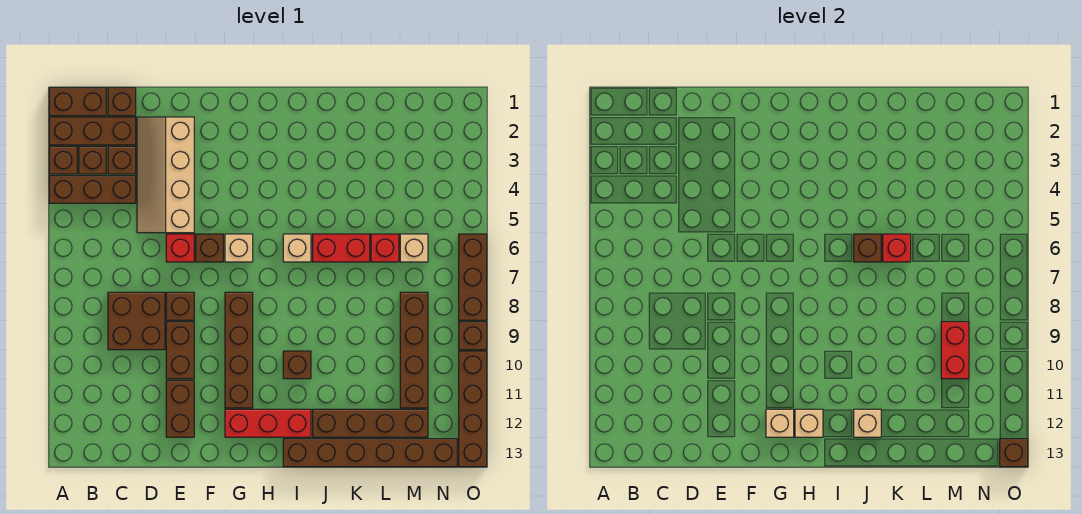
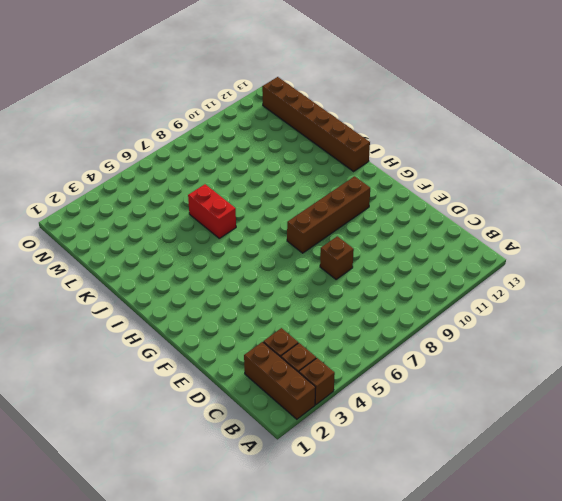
none -> brown brick A1:B1 level 1
none -> brown brick A4:C4 level 1
none -> brown brick C1 level 1
none -> brown brick C8:D9 level 1

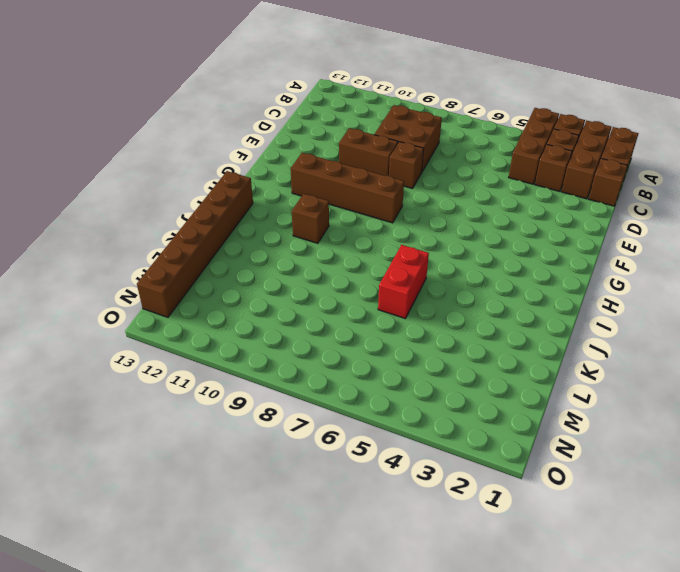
none -> tan slope D2:E5 level 1 top E
none -> red brick E6 level 1
none -> brown brick E11:E12 level 1
none -> brown brick F6 level 1

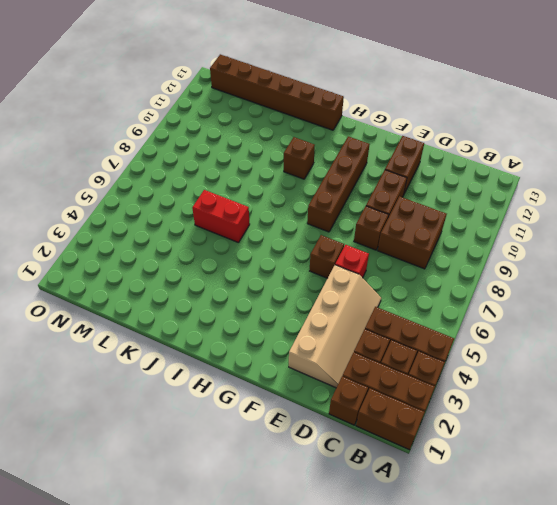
none -> tan brick G6 level 1
none -> red brick G12:I12 level 1
none -> tan brick I6 level 1
none -> brown brick J12:M12 level 1

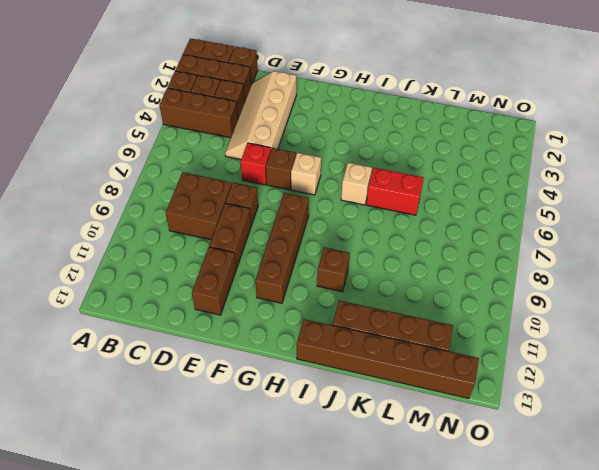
none -> red brick G12:I12 level 1
none -> red brick L6 level 1
none -> tan brick M6 level 1
none -> brown brick M8:M11 level 1

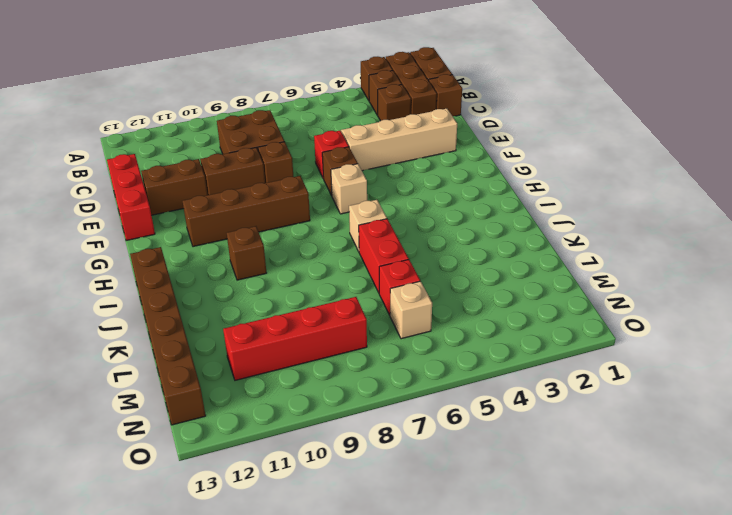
red brick D13:F13 level 1 -> red brick G12:I12 level 1
red brick M8:M11 level 1 -> brown brick M8:M11 level 1
none -> brown brick A4:C4 level 1
none -> brown brick J12:M12 level 1
none -> brown brick O6:O8 level 1
none -> brown brick O9 level 1

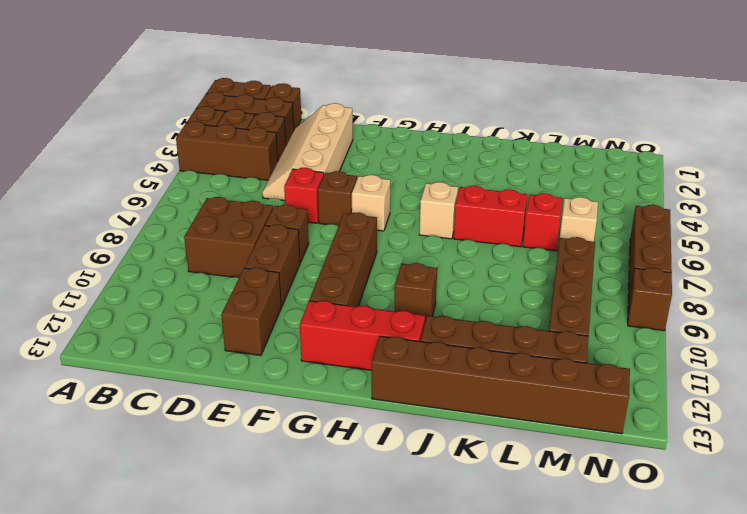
none -> brown brick O10:O13 level 1
none -> tan brick G12 level 2
none -> tan brick H12 level 2
none -> brown brick J6 level 2

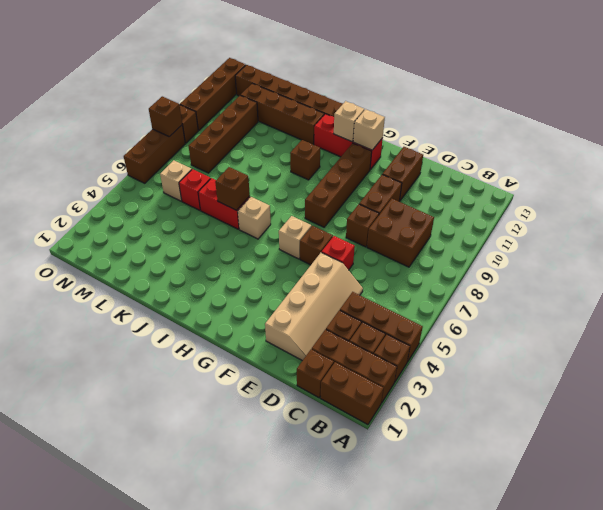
brown brick O8 level 2 -> brown brick O13 level 2
none -> tan brick J12 level 2
none -> red brick K6 level 2
none -> red brick M9:M10 level 2

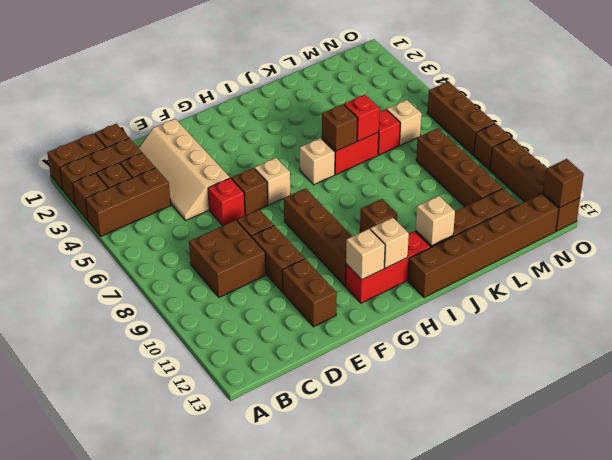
none -> red brick M9:M10 level 2

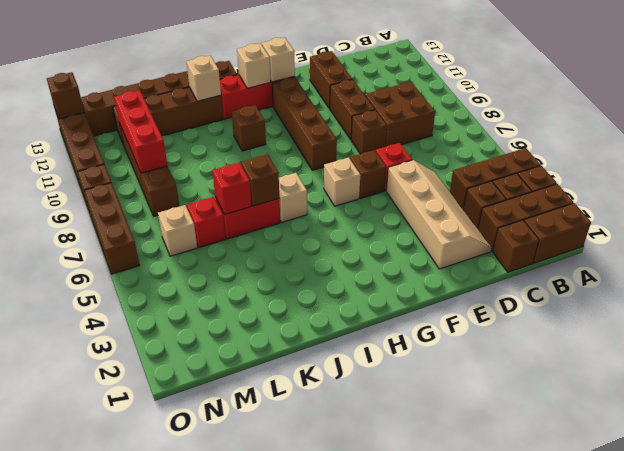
red brick M9:M11 level 2 -> red brick M9:M10 level 2

